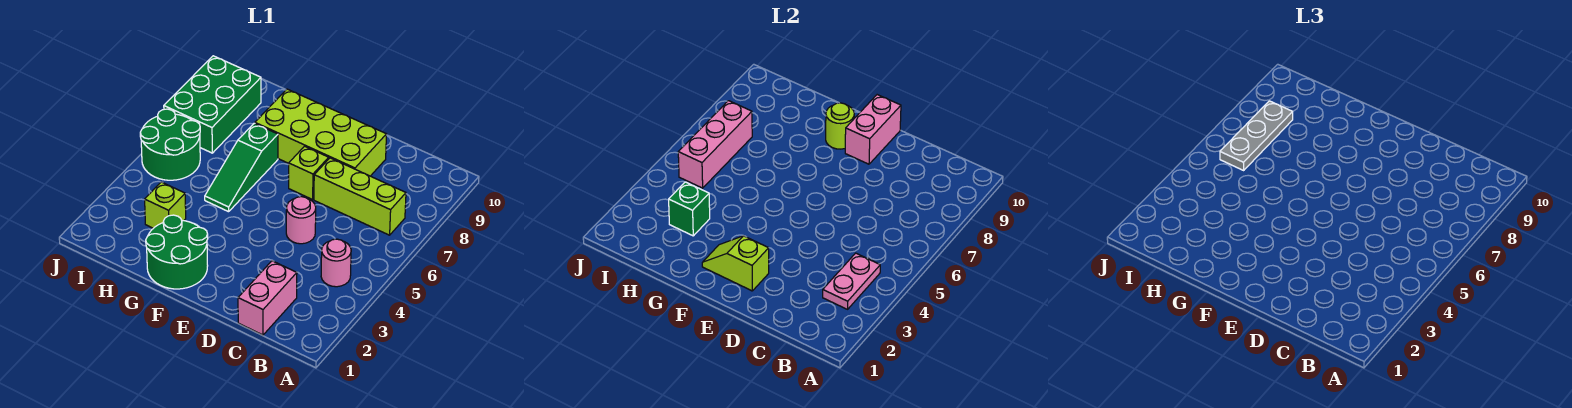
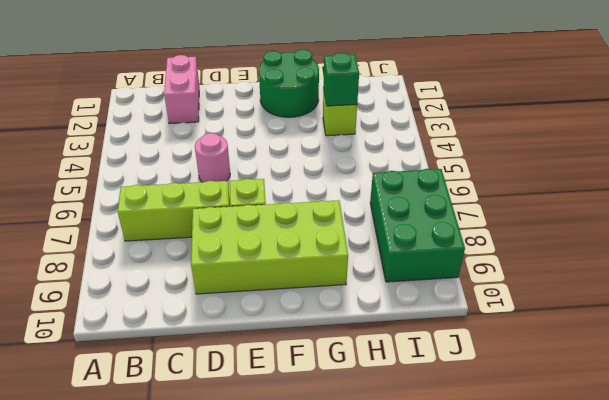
none -> pink round brick B4 level 1
none -> green slope G5:G7 level 1 top 7
none -> green round brick I5:J6 level 1

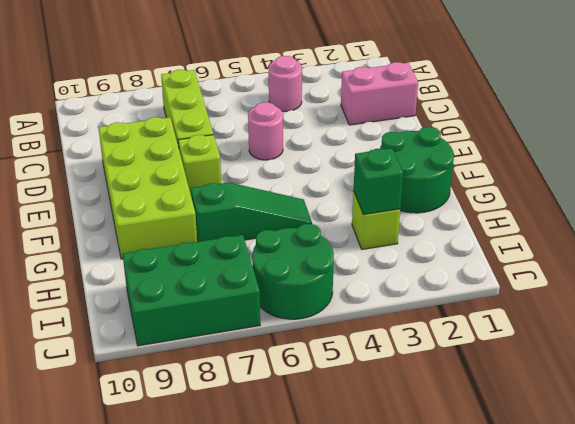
none -> pink plate B3:B4 level 2
none -> lime slope E2:F2 level 2 top E
none -> pink brick E9:E10 level 2

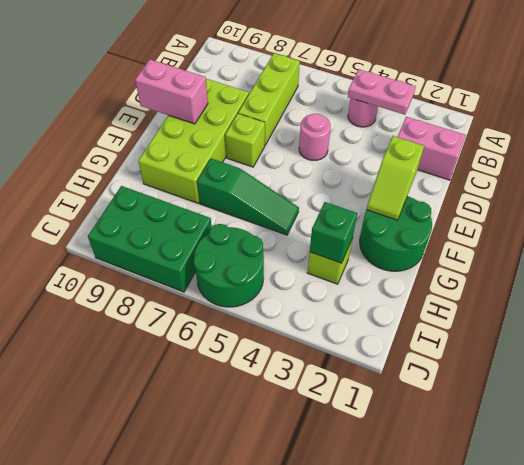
none -> lime round brick F9 level 2
none -> pink brick I5:I7 level 2
none -> grey plate I6:I8 level 3

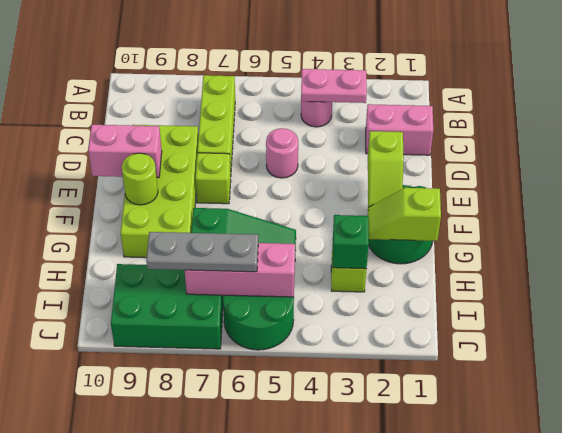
lime slope G1:G2 level 2 top 1 -> none

